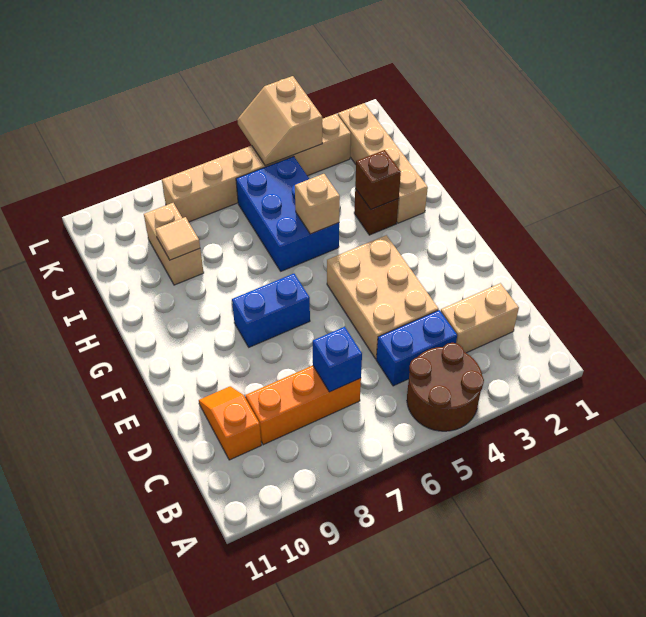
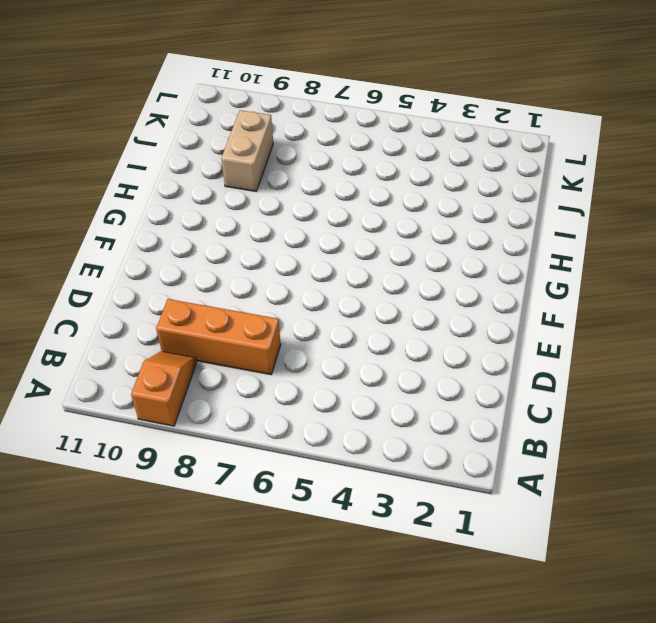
orange slope A9:B9 level 1 top A -> orange slope C10:D10 level 1 top C
none -> brown round brick A4:B5 level 1
none -> tan brick C2:C3 level 1
none -> blue brick C4:C5 level 1

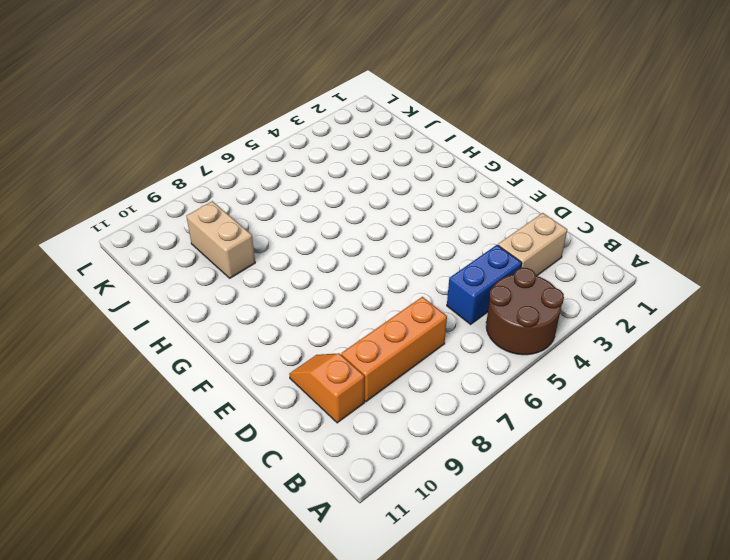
none -> tan brick D4:F5 level 1
none -> blue brick F7:F8 level 1
none -> tan brick H2:K2 level 1

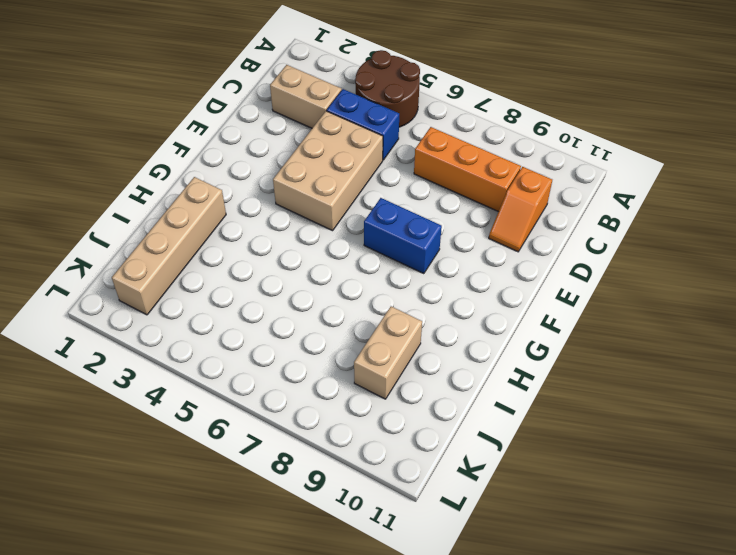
none -> brown brick H3 level 1
none -> blue brick H5:J6 level 1
none -> tan brick K3:K8 level 1

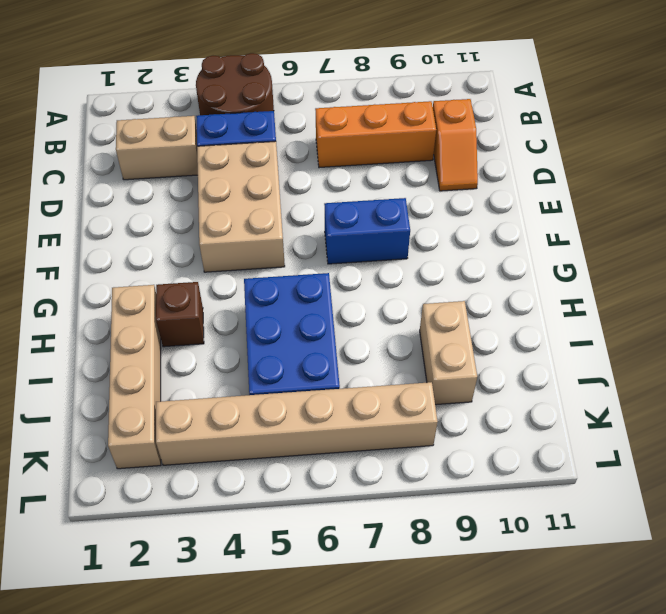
none -> blue brick C7 level 2
none -> brown brick H3 level 2
none -> tan brick H5 level 2

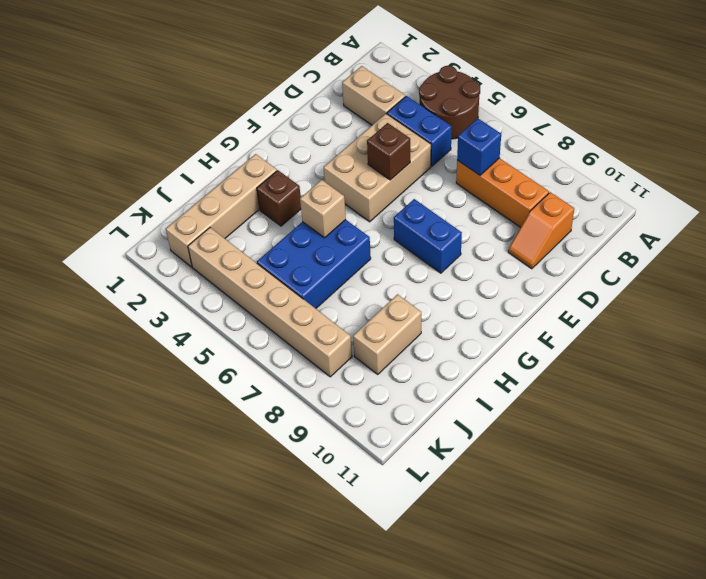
brown brick E5 level 2 -> brown brick H3 level 2
none -> tan tile I9 level 2
none -> tan slope K4:L5 level 2 top 4

